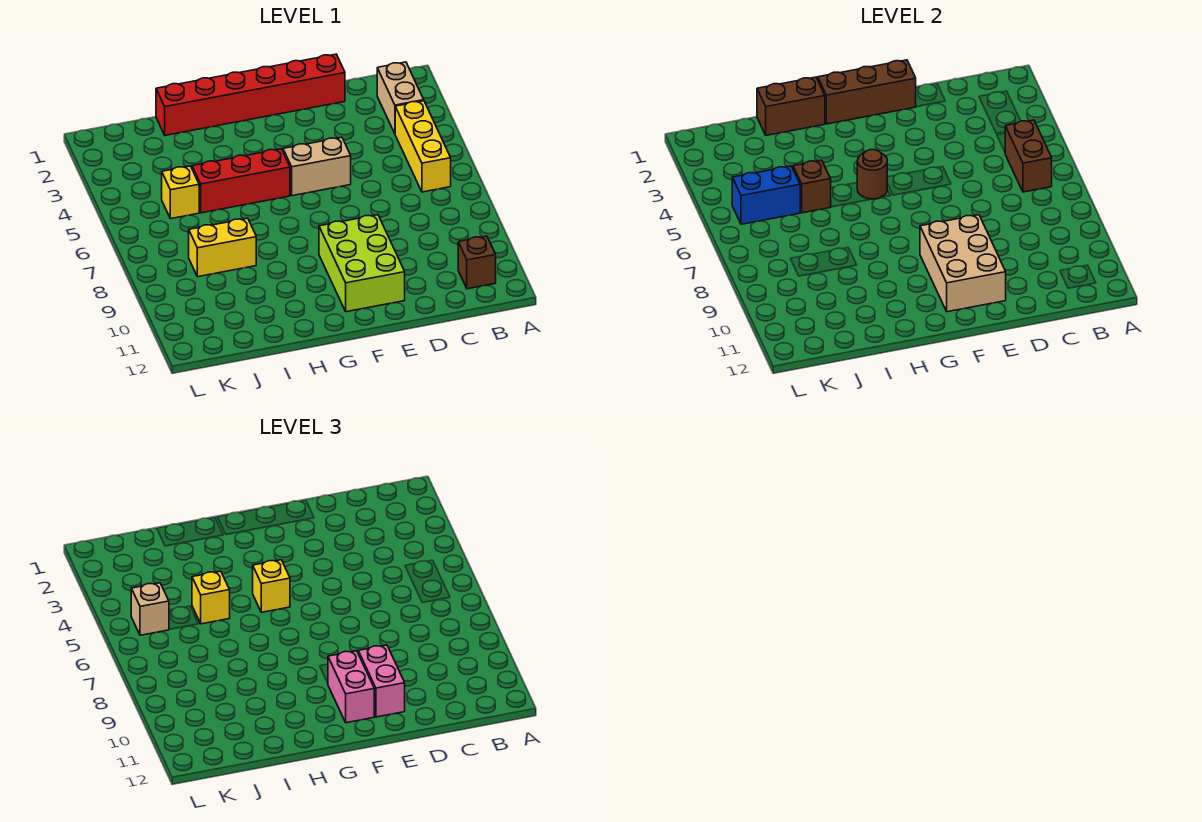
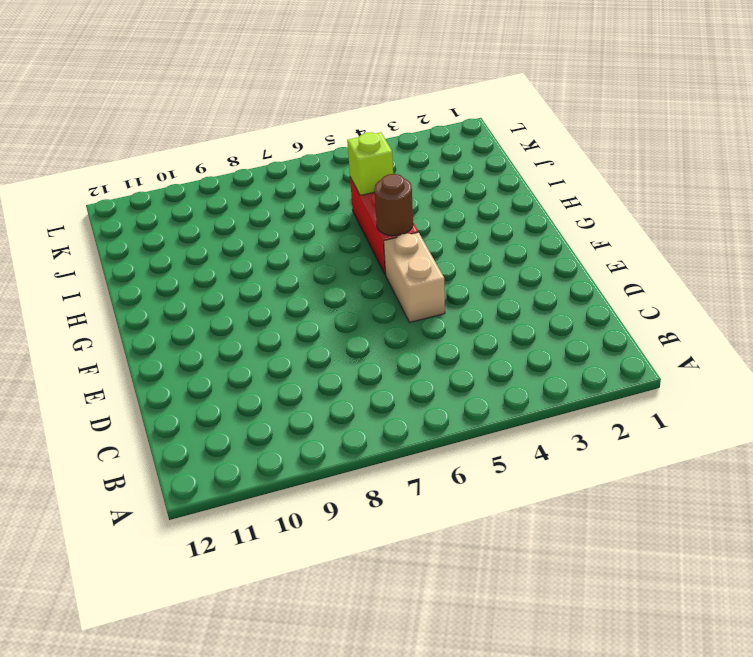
lime brick I5 level 2 -> brown brick I5 level 2
none -> tan brick B2:B3 level 1
none -> yellow brick B4:B6 level 1
none -> brown brick B11 level 1

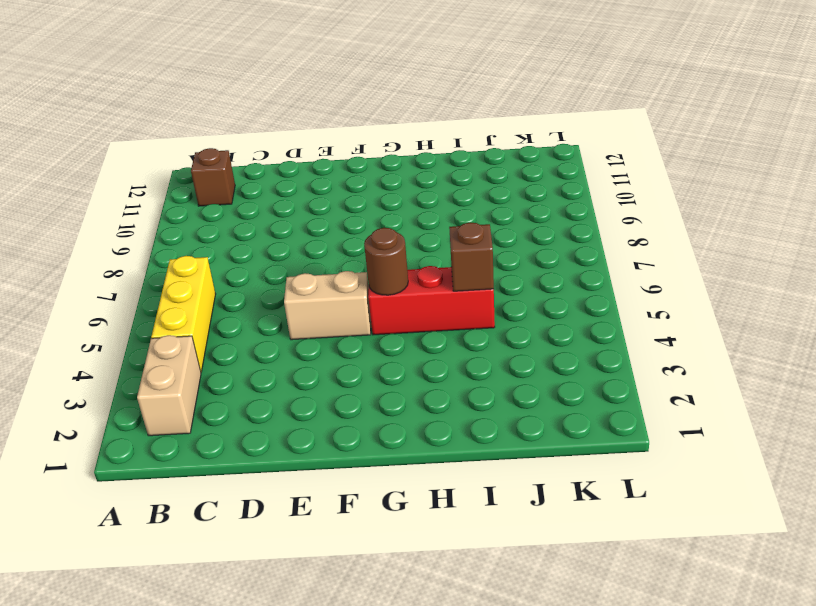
none -> red brick D1:I1 level 1
none -> lime brick E9:F11 level 1
none -> yellow brick I8:J8 level 1

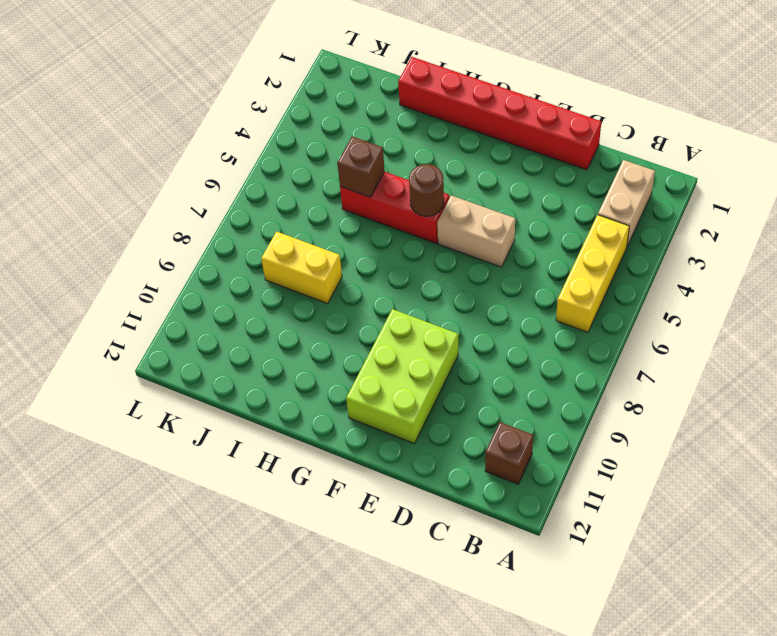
none -> yellow brick J5 level 1
none -> brown brick B5:B6 level 2
none -> brown brick E1:G1 level 2

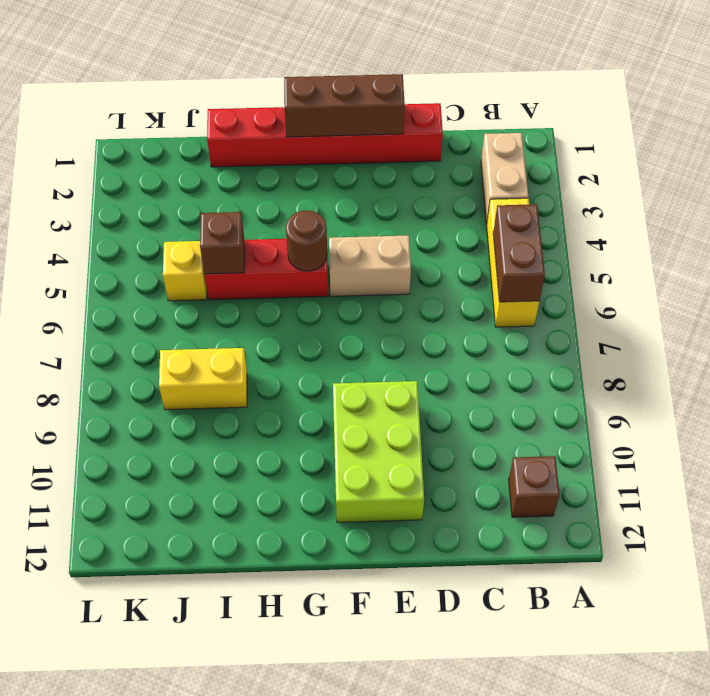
none -> tan brick E9:F11 level 2
none -> brown brick H1:I1 level 2
none -> blue brick J5:K5 level 2

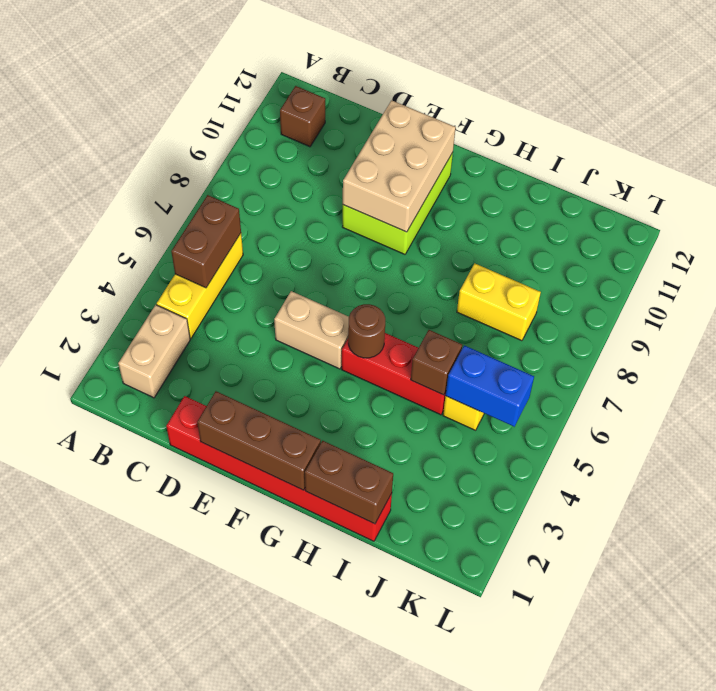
none -> pink brick E10:E11 level 3
none -> pink brick F10:F11 level 3
none -> yellow brick G5 level 3

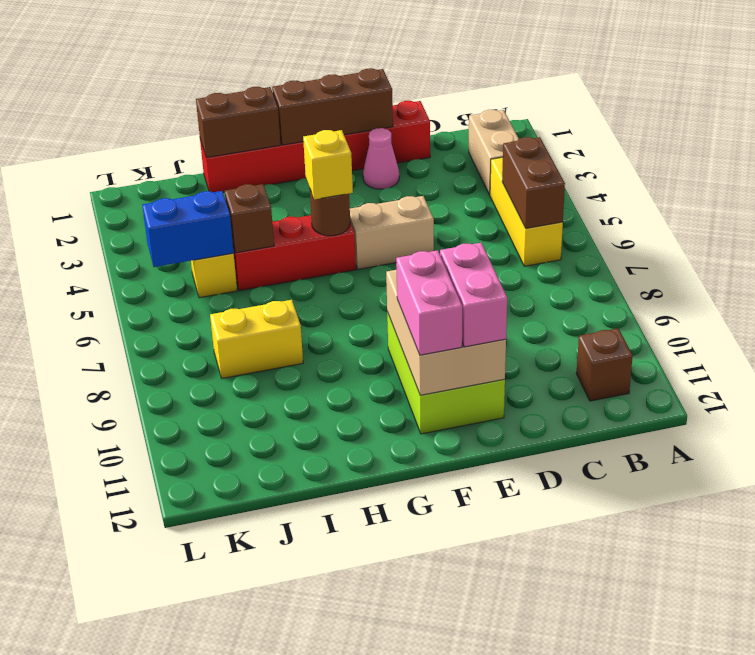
pink cone E2 level 1 -> none
none -> yellow brick I5 level 3
none -> tan brick K5 level 3

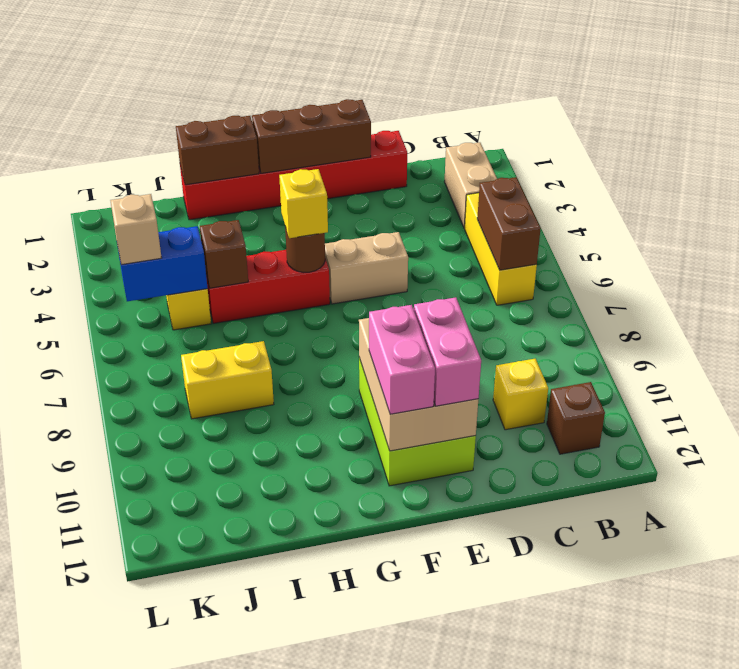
yellow brick C10 level 1 -> yellow brick I5 level 3

